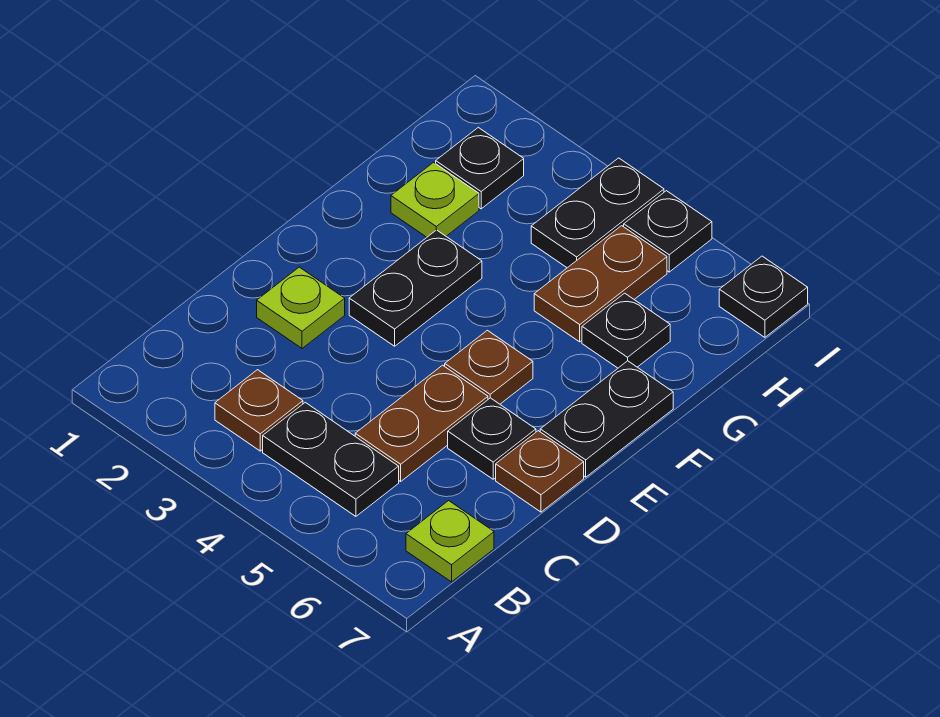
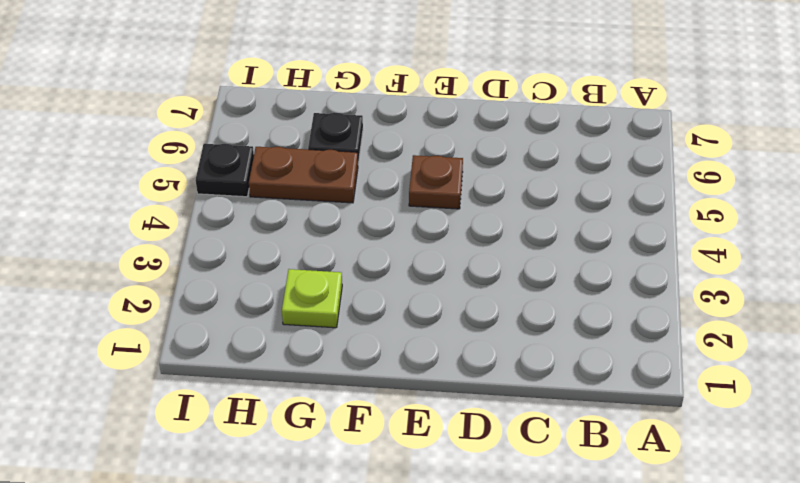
none -> brown plate B3 level 1
none -> black plate B4:B5 level 1
none -> lime plate B7 level 1

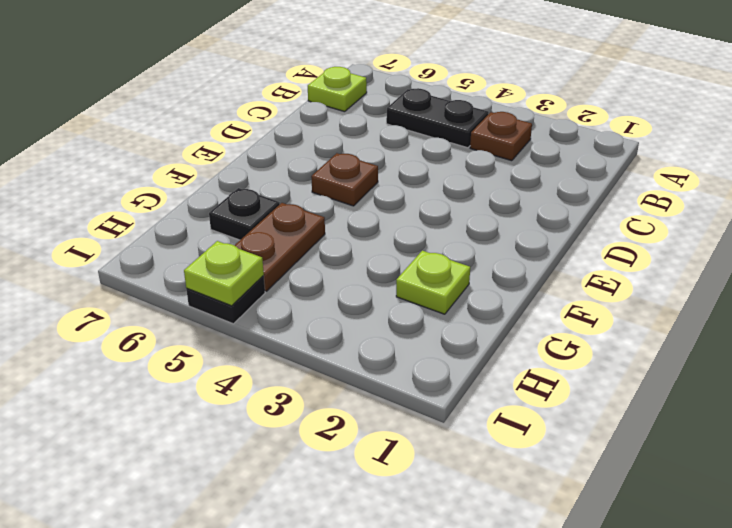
lime plate I5 level 2 -> lime plate D2 level 1
none -> brown plate C5:D5 level 1
none -> black plate D6 level 1
none -> brown plate D7 level 1

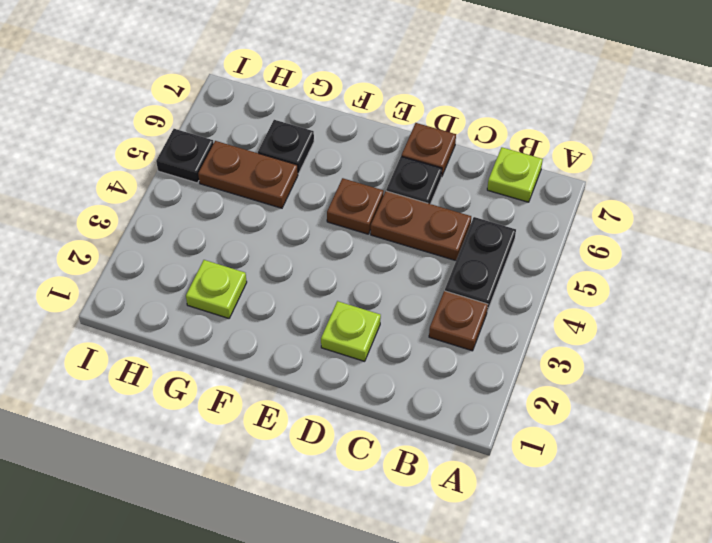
none -> black plate E3:F3 level 1
none -> black plate E7:F7 level 1
none -> black plate H2 level 1

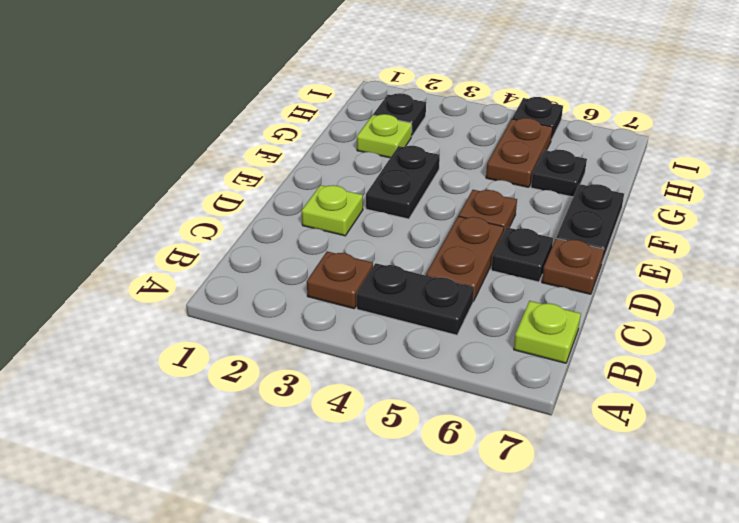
none -> black plate H4:I4 level 1
none -> black plate I7 level 1

